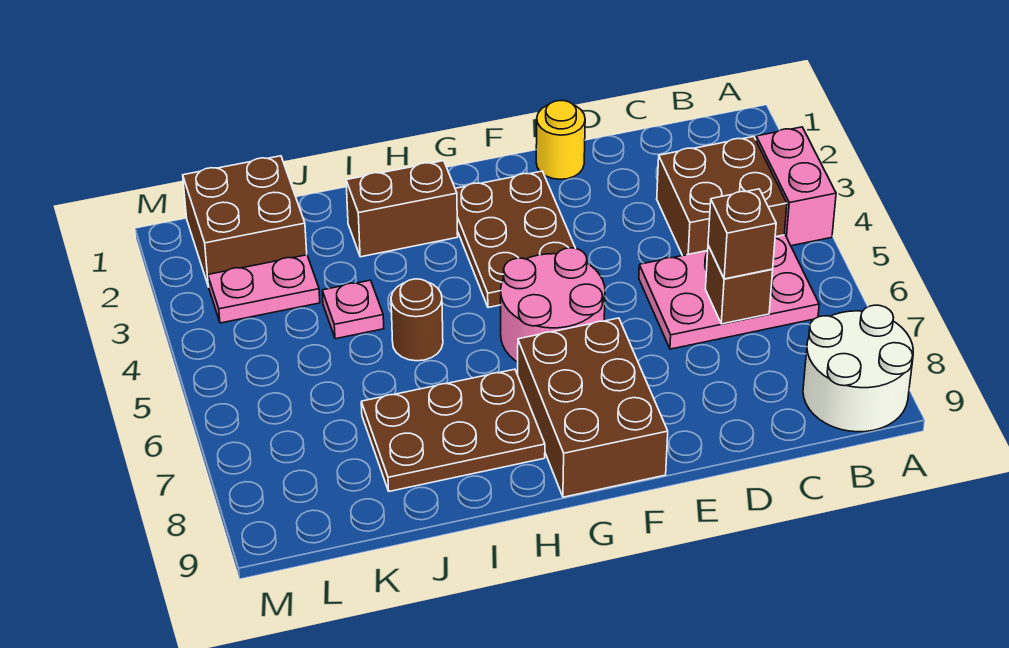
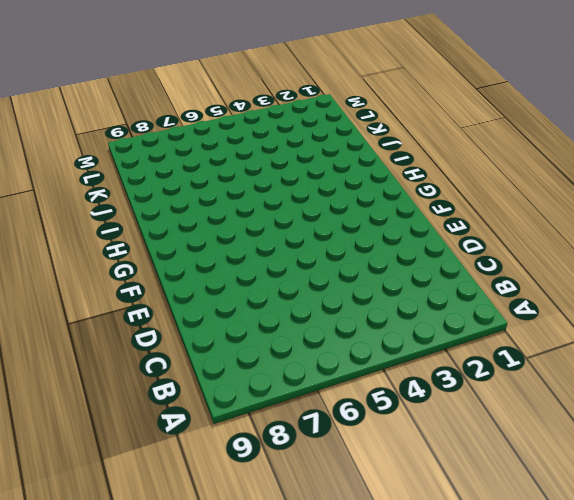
none -> pink brick A3:A4 level 1
none -> white round brick A8:B9 level 1
none -> brown brick B3:C4 level 1

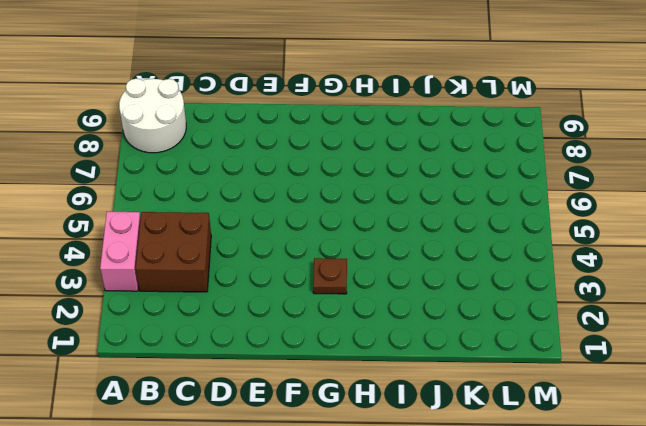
brown plate G3 level 1 -> brown plate F2:G4 level 1
none -> pink plate B5:D6 level 1
none -> yellow round brick E1 level 1
none -> pink round brick F5:G6 level 1

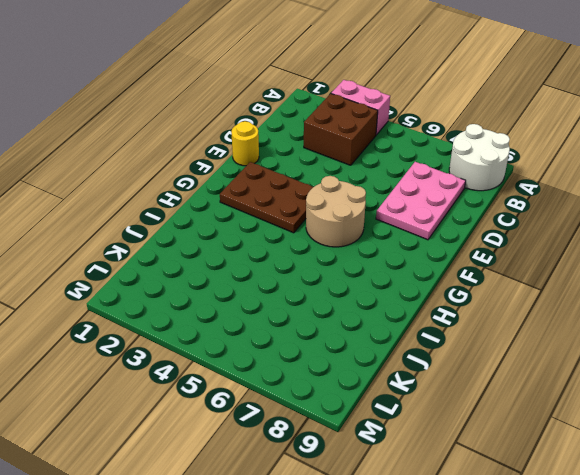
pink plate C7:E8 level 1 -> pink plate B5:D6 level 1
tan round brick F5:G6 level 1 -> pink round brick F5:G6 level 1
none -> brown brick F7:G9 level 1
none -> brown brick H2:I2 level 1
none -> brown plate H7:J8 level 1

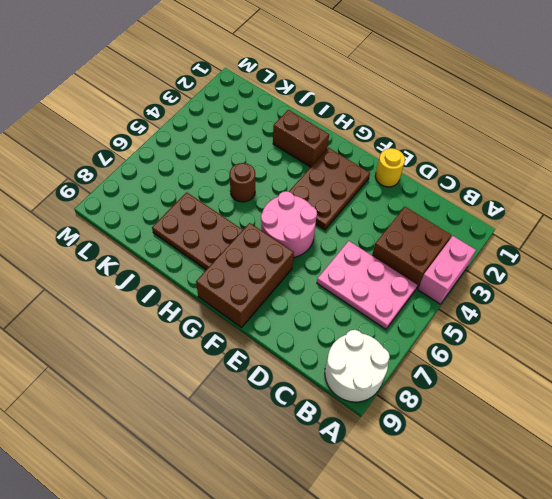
none -> pink plate J4 level 1
none -> brown brick K1:L2 level 1
none -> pink plate K3:L3 level 1

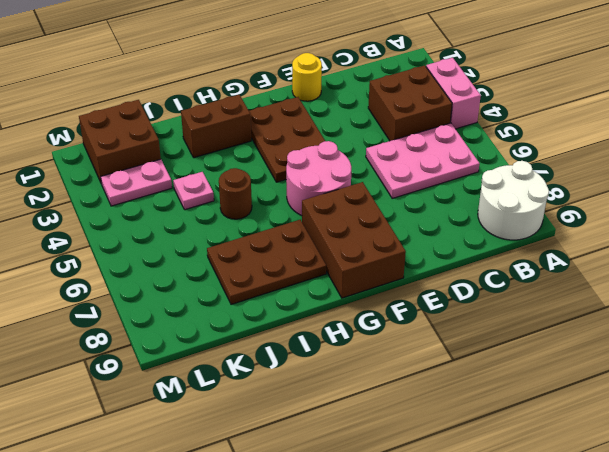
none -> brown brick C6 level 2
none -> brown brick C6 level 3

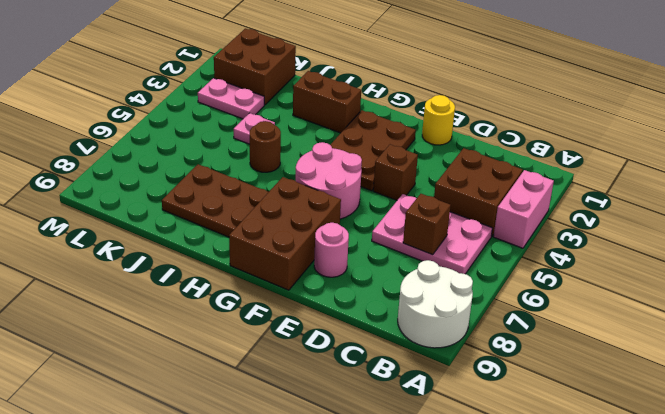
brown brick E4 level 1 -> brown brick C6 level 3
pink round brick E8 level 1 -> none

